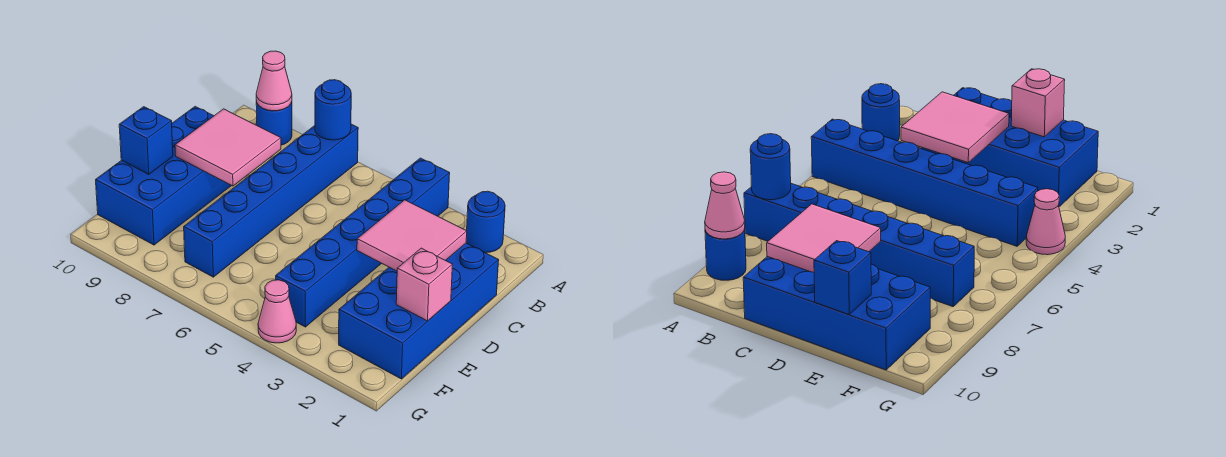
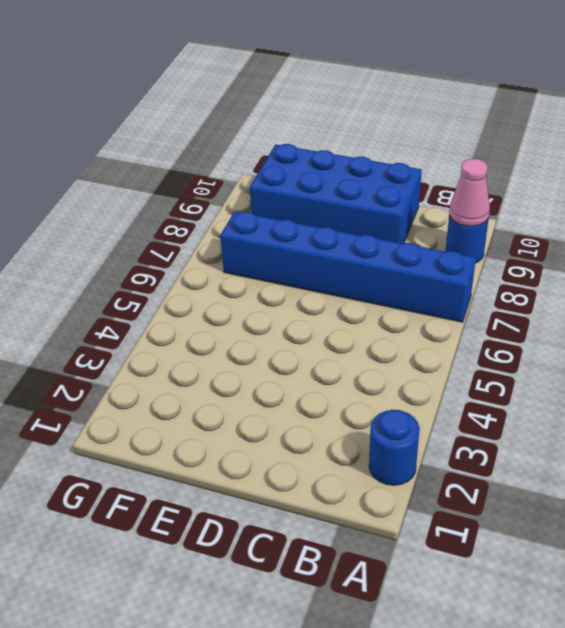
none -> blue brick A4:F4 level 1
none -> blue brick C1:F2 level 1
none -> pink cone G4 level 1

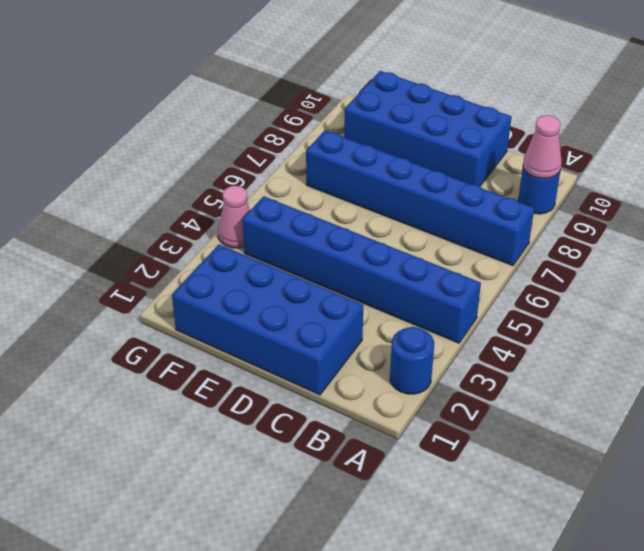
none -> blue round brick A7 level 2
none -> pink tile C2:D3 level 2
none -> pink tile C8:D9 level 2

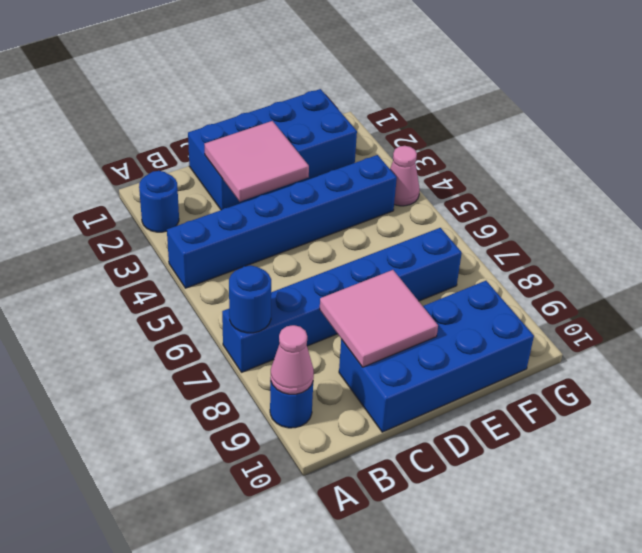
none -> pink brick E1 level 2
none -> blue brick E10 level 2

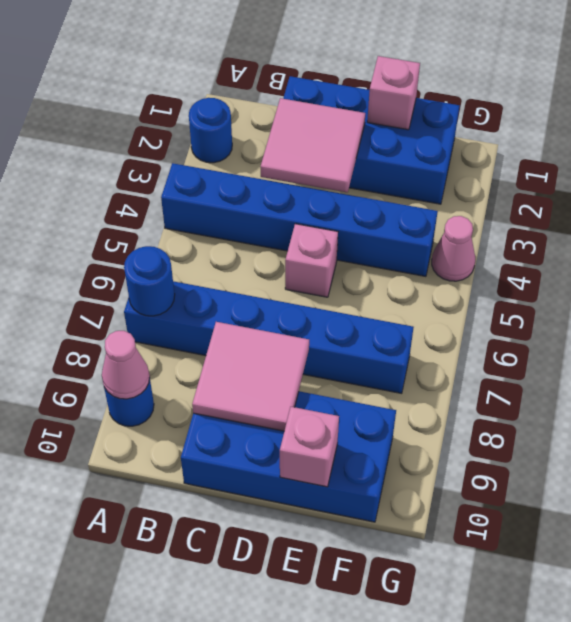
pink brick D5 level 1 -> none
pink brick E10 level 2 -> blue brick E10 level 2

